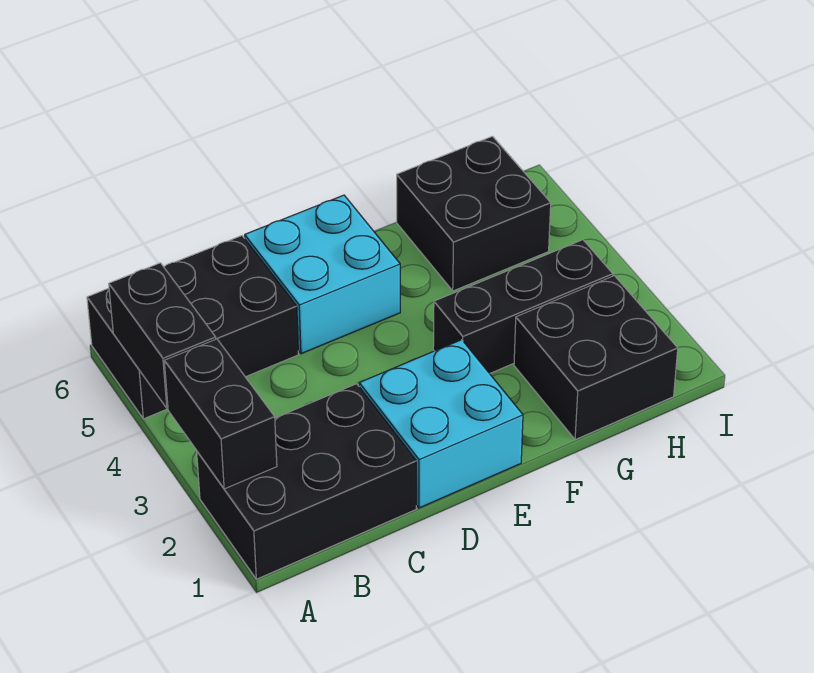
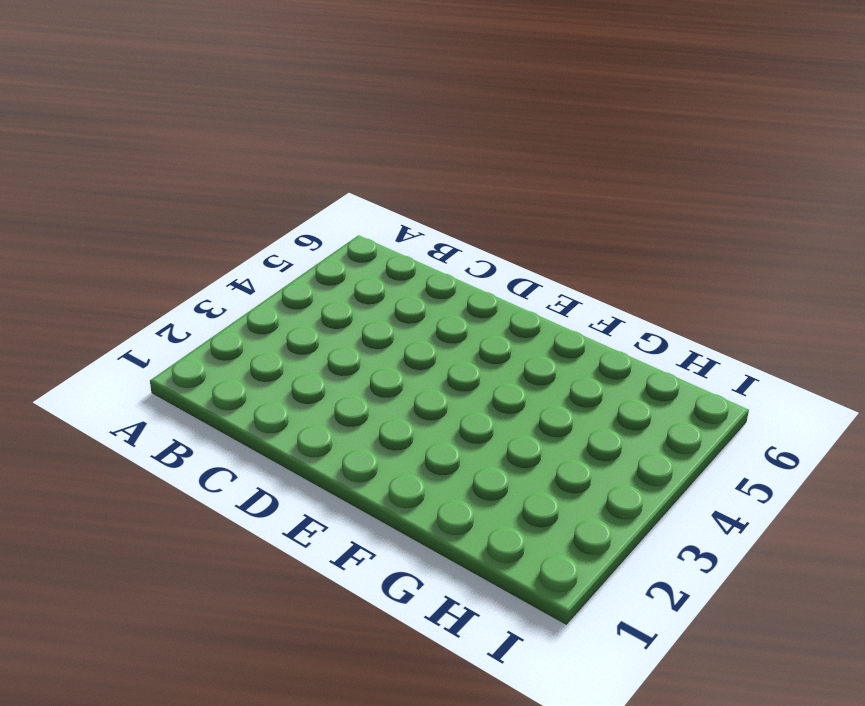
none -> black brick A1:C2 level 1
none -> black brick A5:C6 level 1

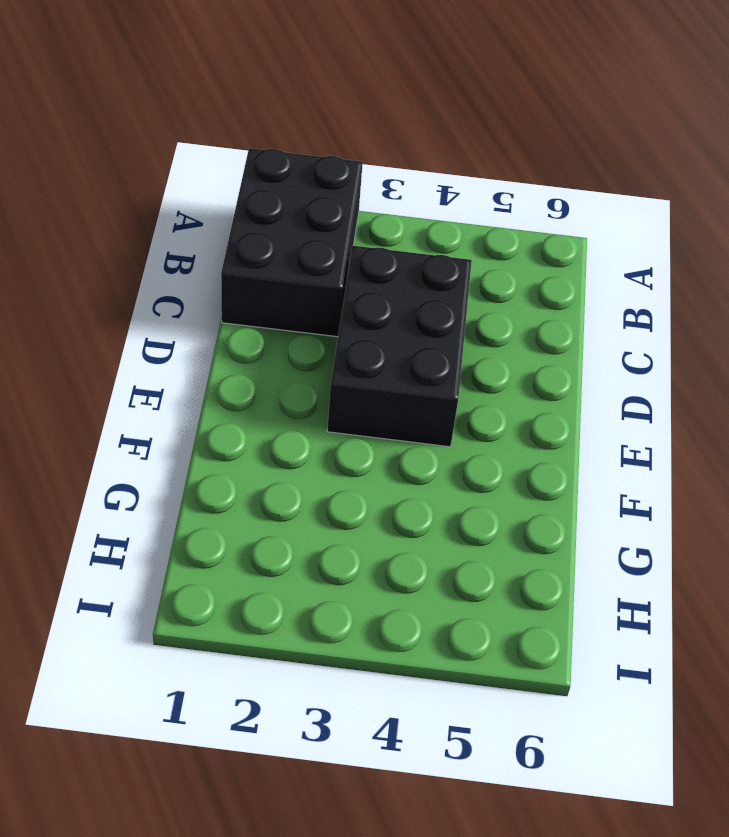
black brick C3:E4 level 1 -> black brick A5:C6 level 1
none -> cyan brick D1:E2 level 1
none -> cyan brick D5:E6 level 1

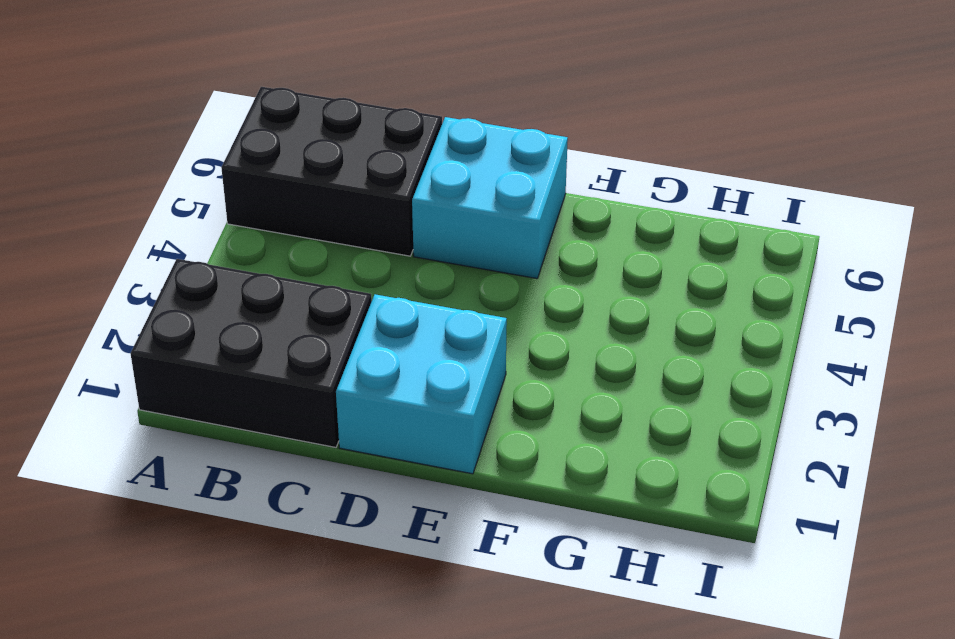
none -> black brick F3:H3 level 1
none -> black brick G1:H2 level 1

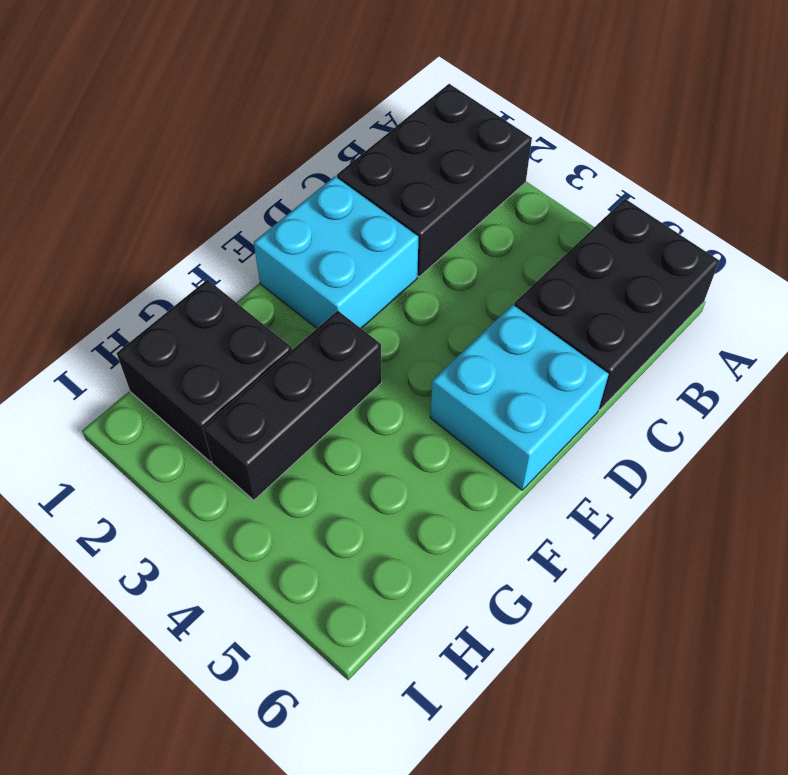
none -> black brick G5:H6 level 1
none -> black brick A2:A3 level 2

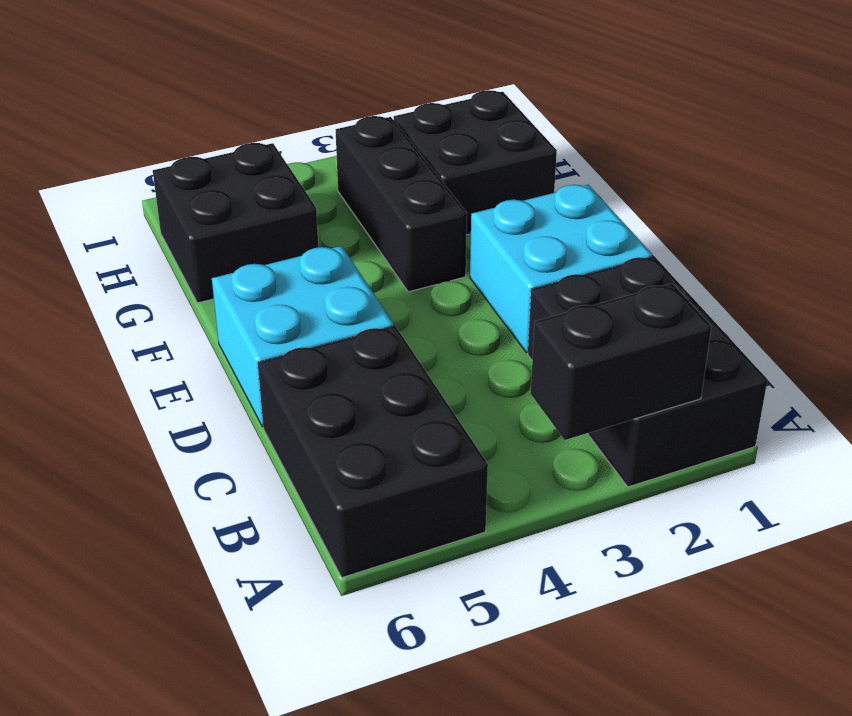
none -> black brick A4:A5 level 2

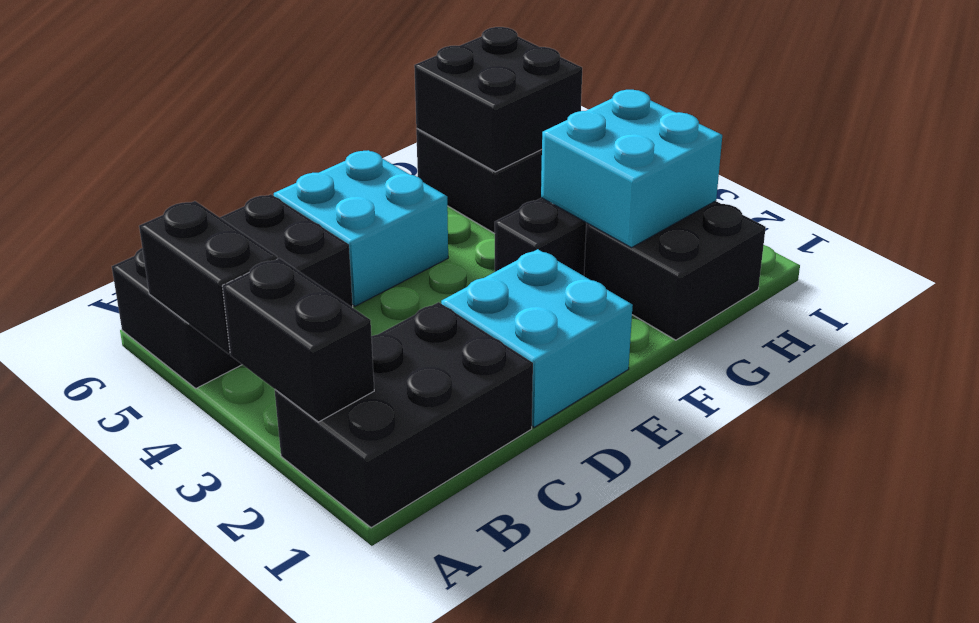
cyan brick G2:H3 level 2 -> none
black brick G5:H6 level 2 -> none

